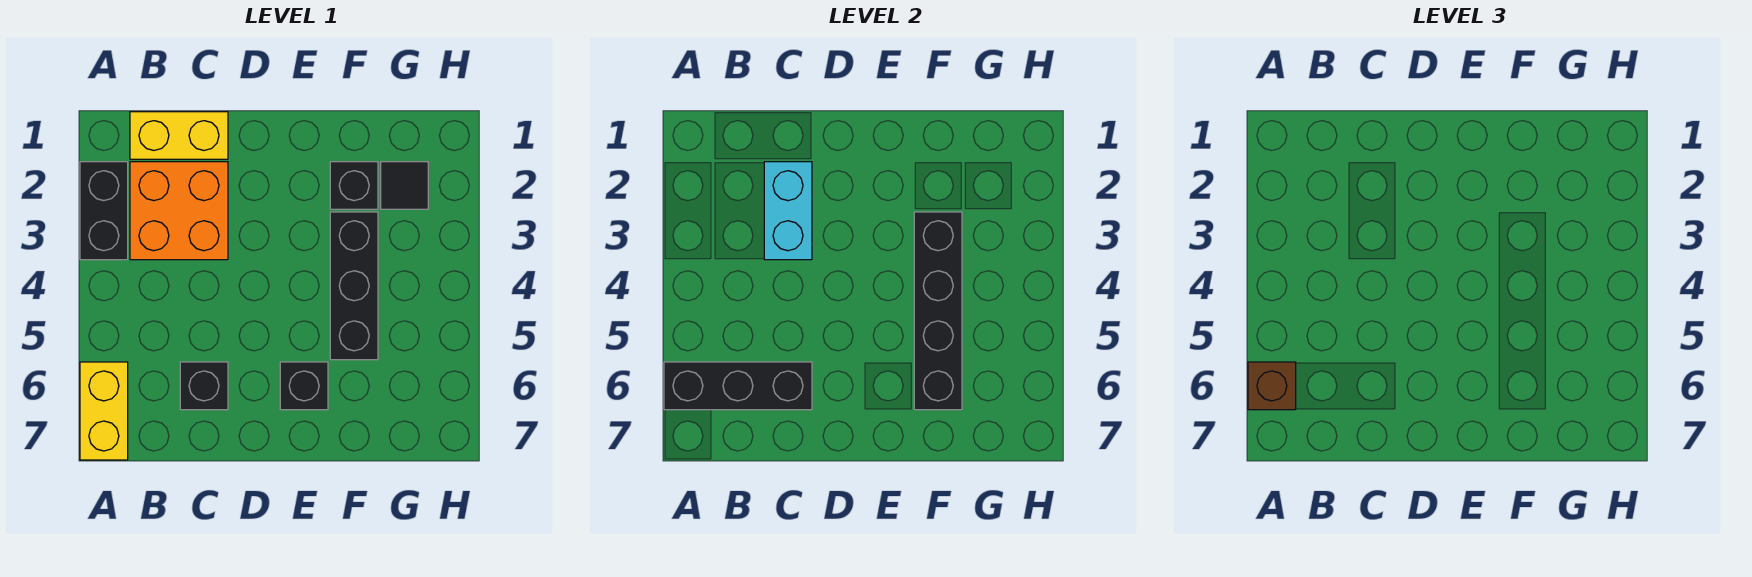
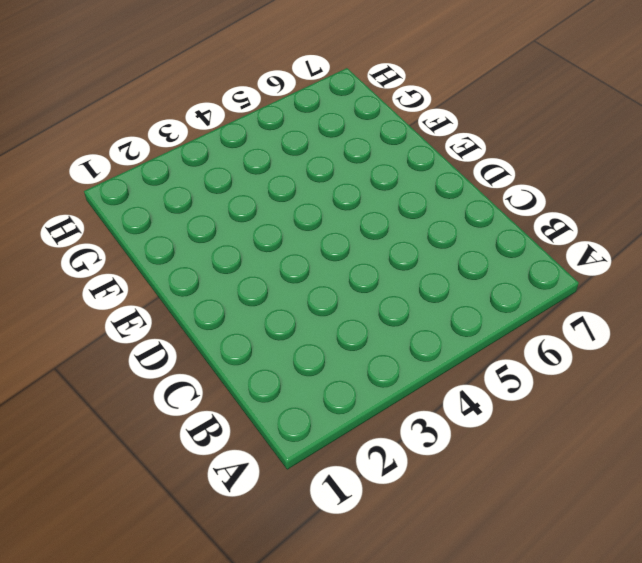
none -> black brick A2:A3 level 1
none -> yellow brick A6:A7 level 1
none -> yellow brick B1:C1 level 1

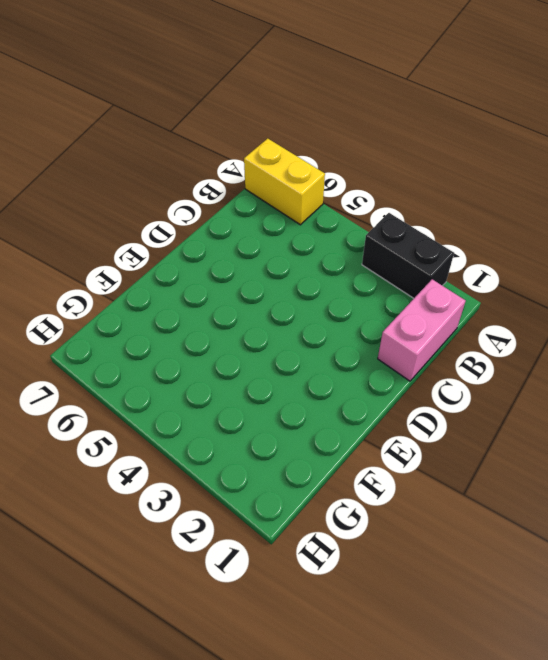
pink brick B1:C1 level 1 -> yellow brick B1:C1 level 1
none -> orange brick B2:C3 level 1
none -> black brick C6 level 1
none -> black brick E6 level 1

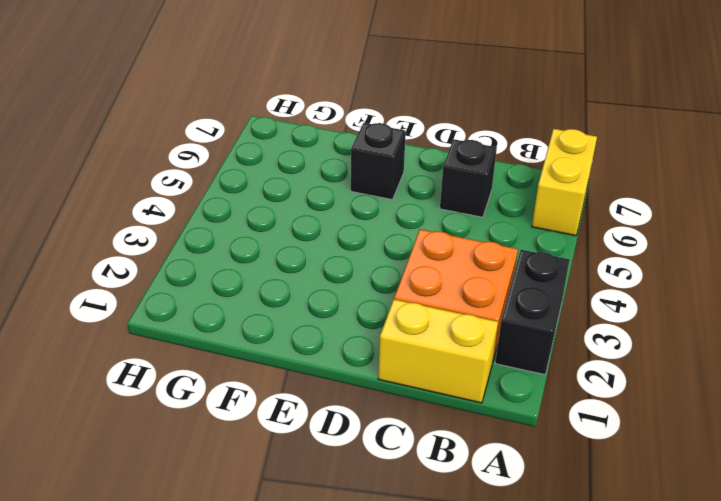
none -> black brick F2 level 1
none -> black brick F3:F5 level 1
none -> black tile G2 level 1

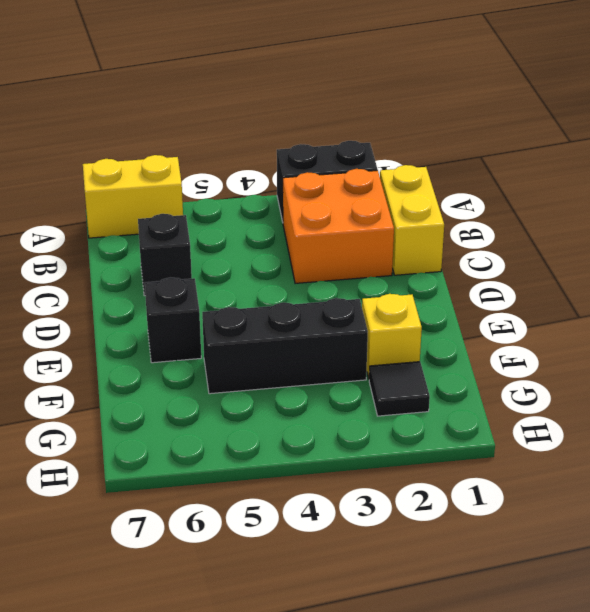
yellow brick F2 level 1 -> black brick F2 level 1
none -> black brick A6:C6 level 2
none -> cyan brick C2:C3 level 2
none -> black brick F3:F6 level 2

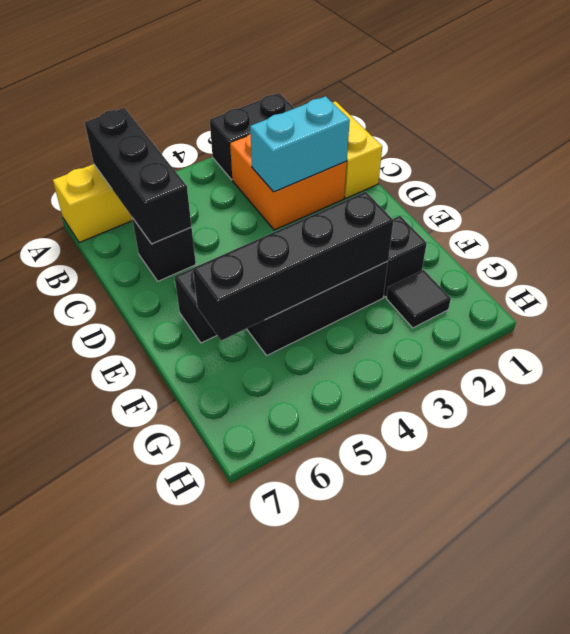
none -> brown brick A6 level 3

